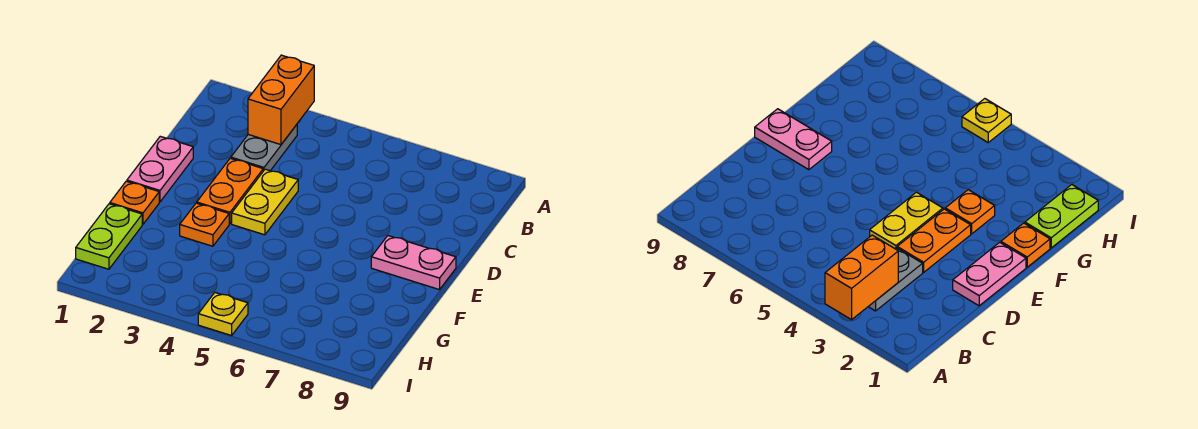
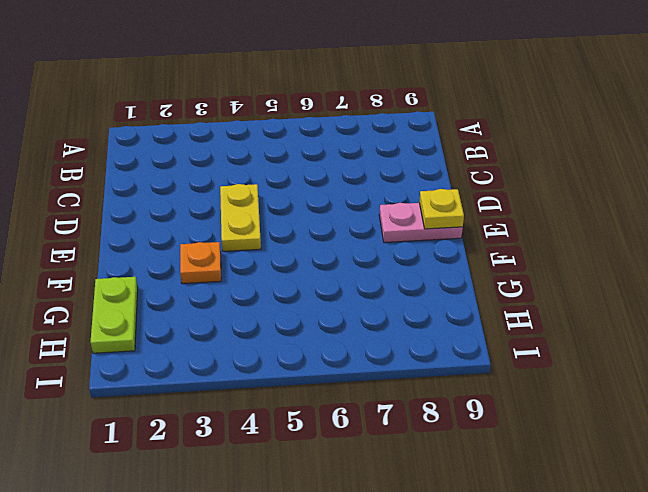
yellow plate E9 level 2 -> yellow plate I5 level 1
none -> grey plate B3:C3 level 1
none -> pink plate D1:E1 level 1

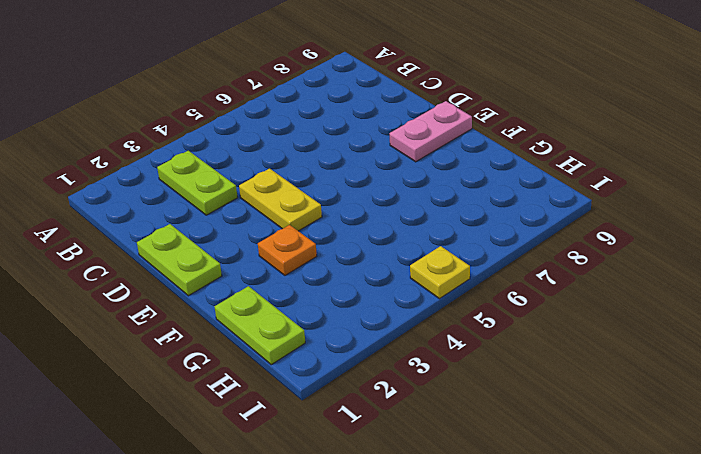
lime plate B3:C3 level 1 -> grey plate B3:C3 level 1
lime plate D1:E1 level 1 -> pink plate D1:E1 level 1
none -> orange plate D3:E3 level 1
none -> orange plate F1 level 1

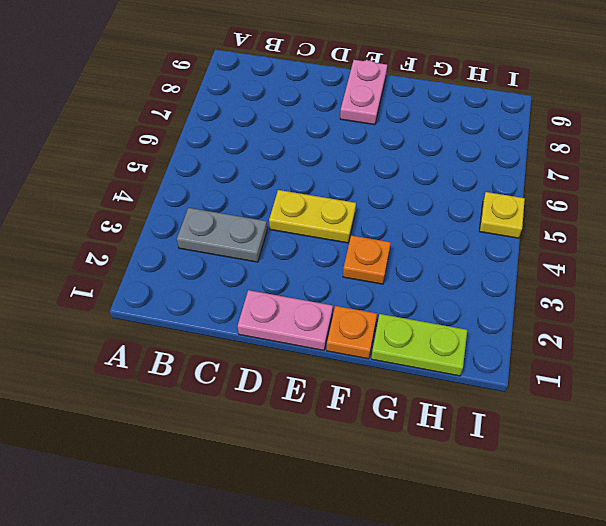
none -> orange plate D3:E3 level 1
none -> orange brick A3:B3 level 2

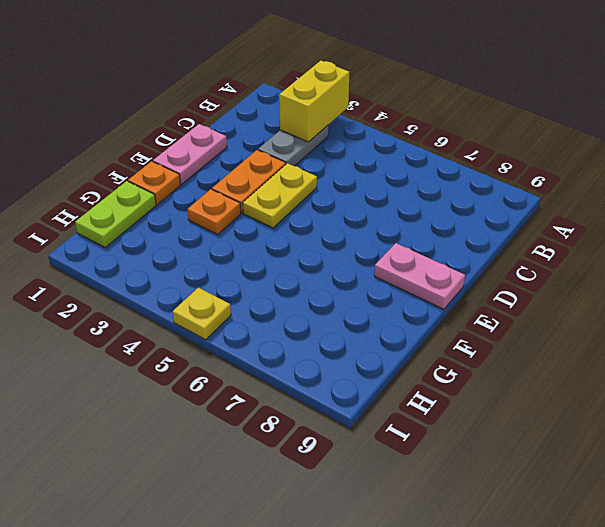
yellow brick A3:B3 level 2 -> orange brick A3:B3 level 2

